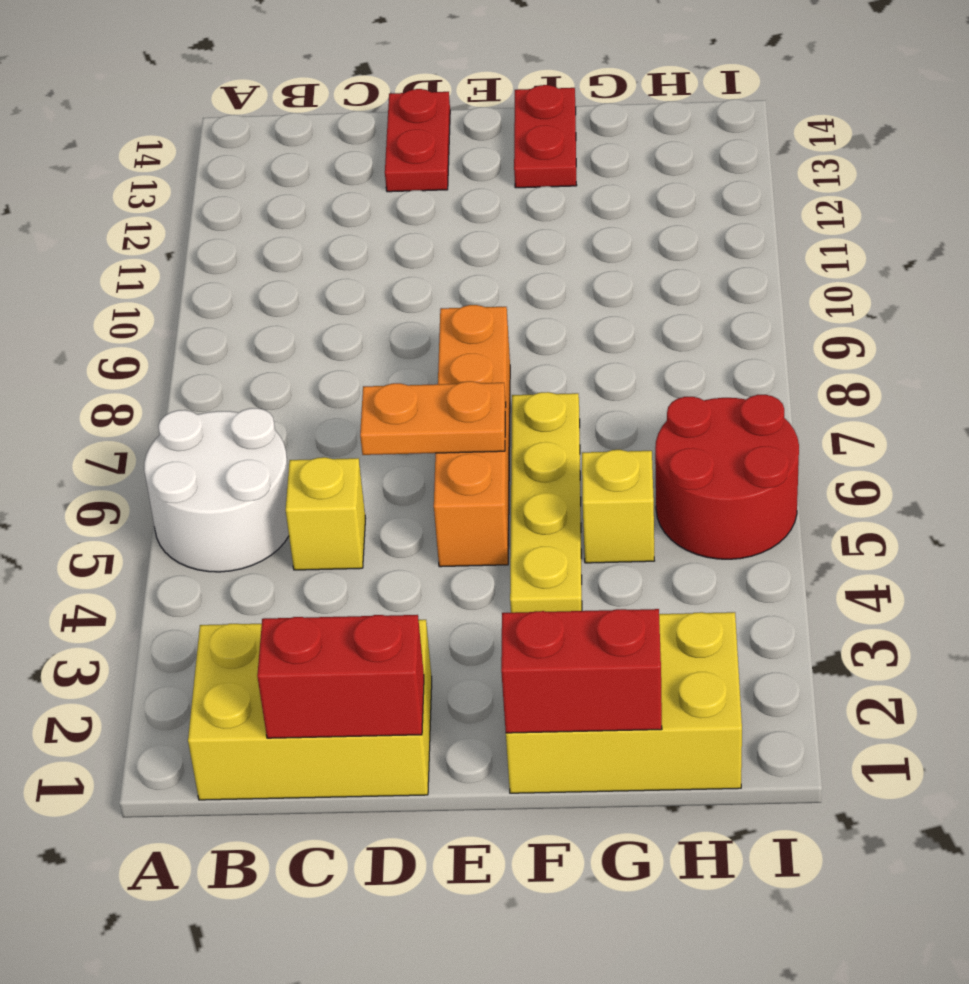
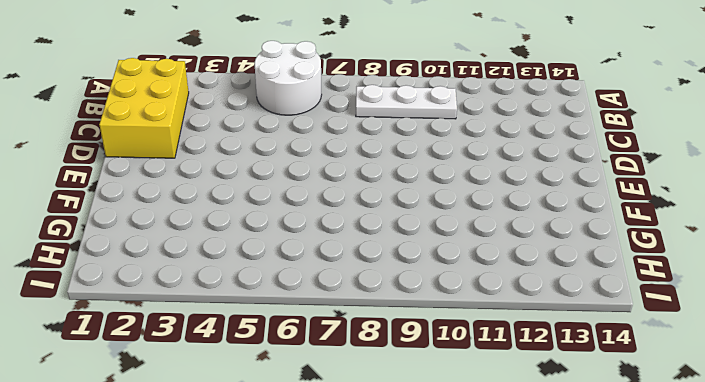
white plate B8:B10 level 1 -> none
none -> yellow brick C5 level 1
none -> red plate D13:D14 level 1
none -> orange brick E5:E8 level 1

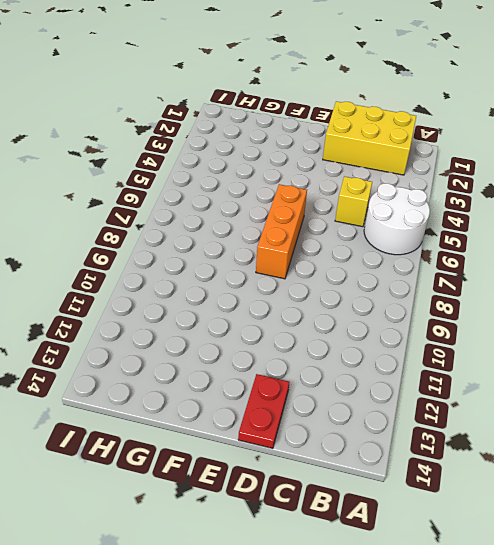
orange brick E6:E8 level 1 -> orange brick E5:E8 level 1
none -> yellow brick F1:H2 level 1
none -> yellow plate F4:F7 level 1
none -> red plate F13:F14 level 1

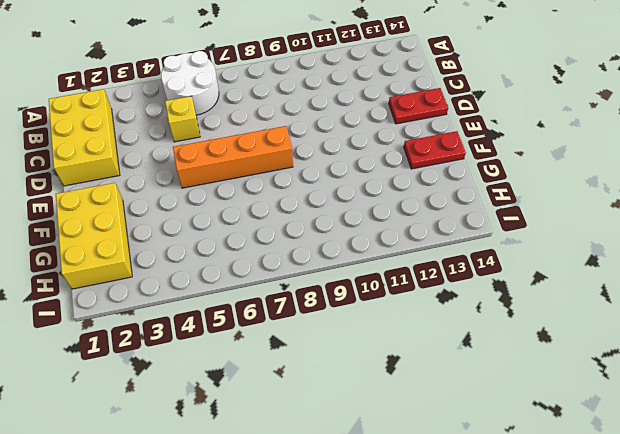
none -> yellow plate F4:F7 level 1
none -> yellow brick G5 level 1
none -> red round brick H5:I6 level 1

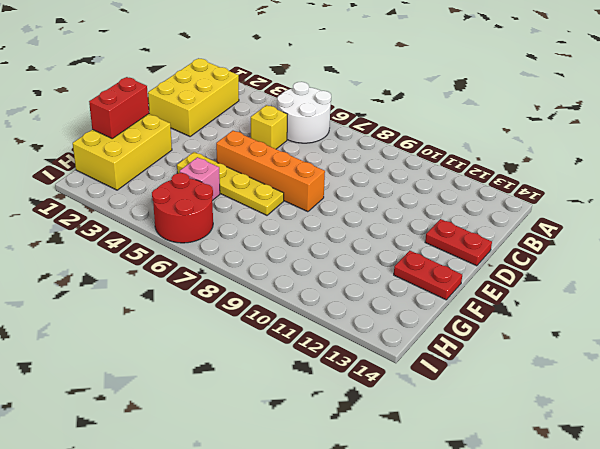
pink brick G5 level 1 -> yellow brick G5 level 1
none -> red brick C1:D1 level 2
none -> orange plate D6:E6 level 2

